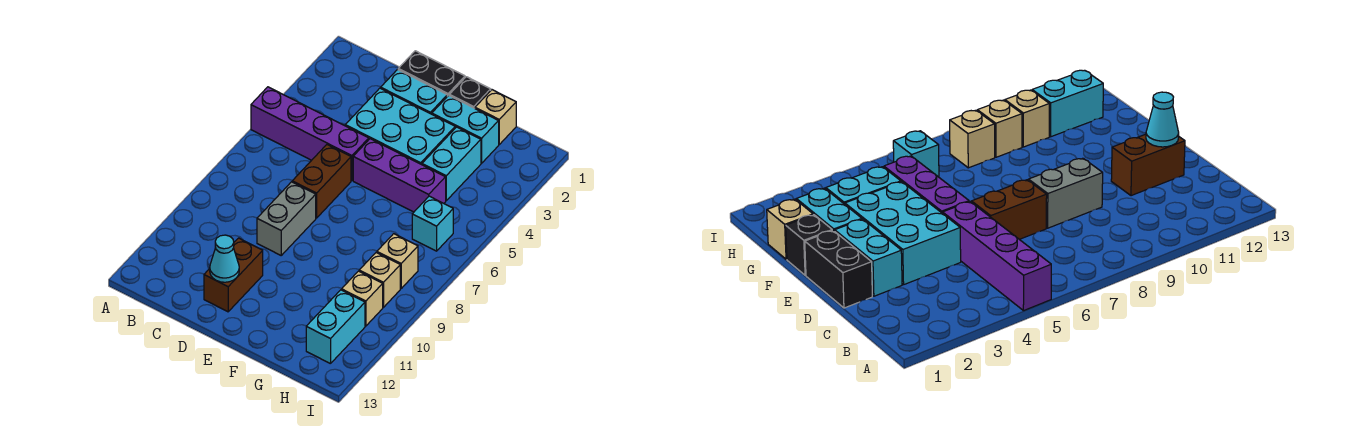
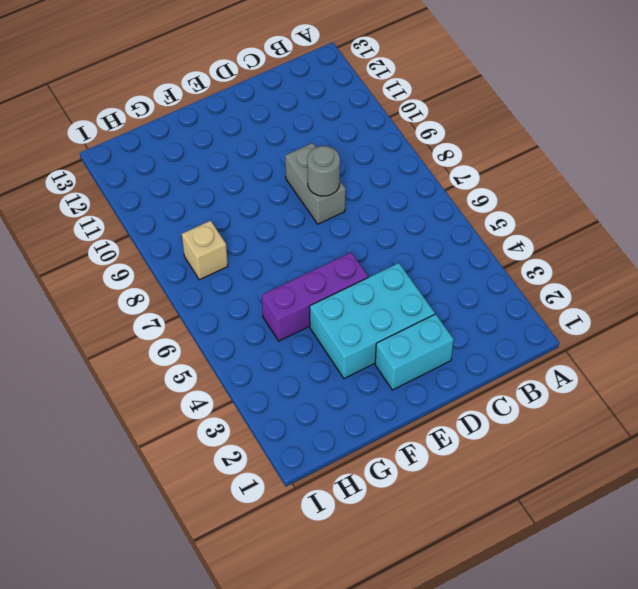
grey round brick D8 level 2 -> none
none -> purple brick A5:D5 level 1
none -> black brick D1:E1 level 1
none -> brown brick D6:D7 level 1

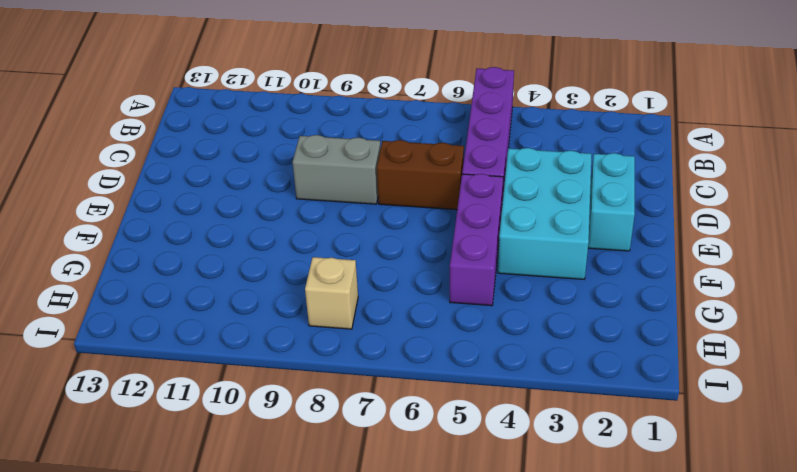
none -> black brick D1:E1 level 1
none -> brown brick D11:D12 level 1
none -> black brick F1 level 1

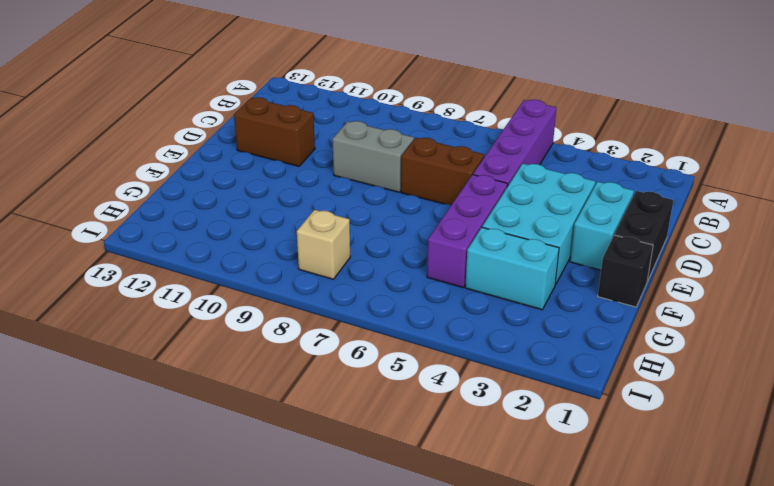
none -> cyan brick F2:G2 level 1
none -> tan brick G1 level 1
none -> cyan brick H6 level 1

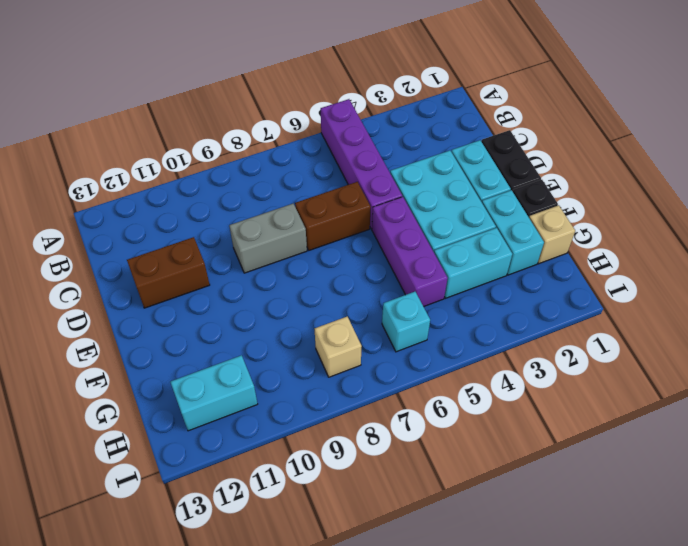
none -> tan brick H9 level 1
none -> tan brick H10 level 1
none -> cyan cone D12 level 2

